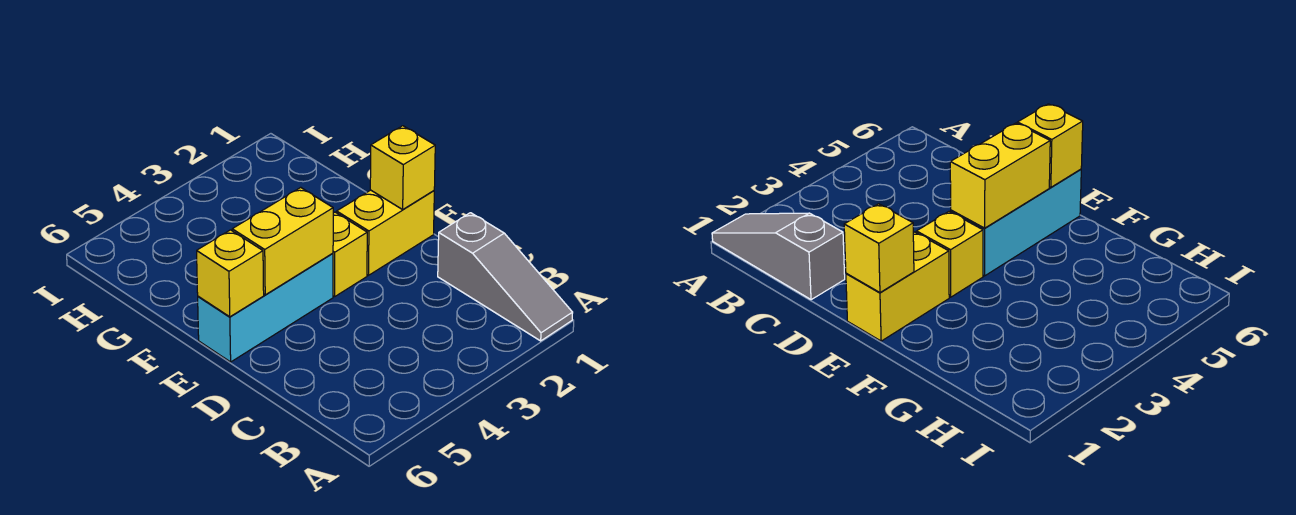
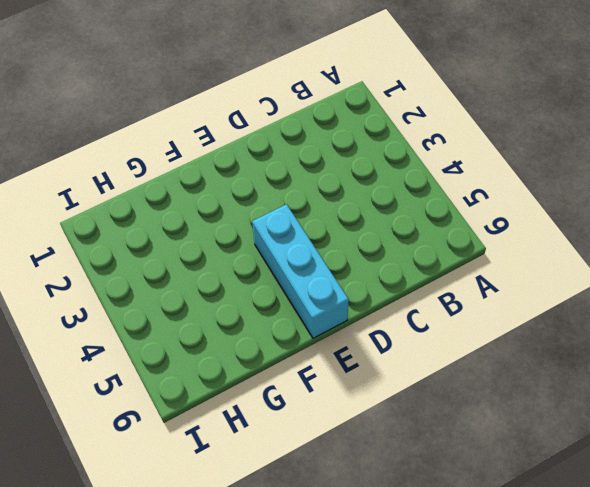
none -> grey slope A1:C1 level 1 top C
none -> yellow brick E1:E2 level 1

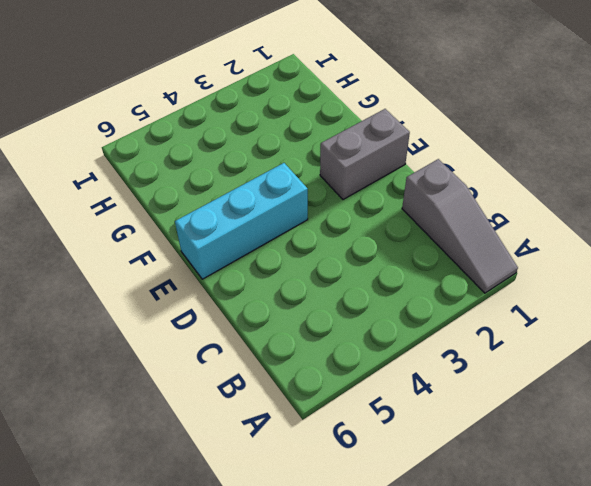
grey brick E1:E2 level 1 -> yellow brick E1:E2 level 1
none -> yellow brick E3 level 1
none -> yellow brick E1 level 2

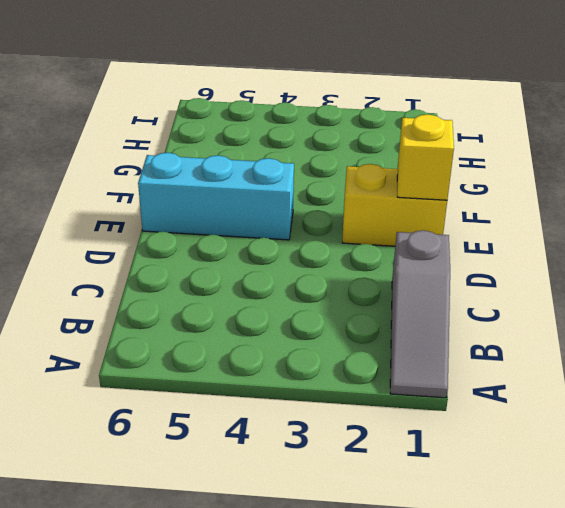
none -> yellow brick E3 level 1
none -> yellow brick E4:E5 level 2

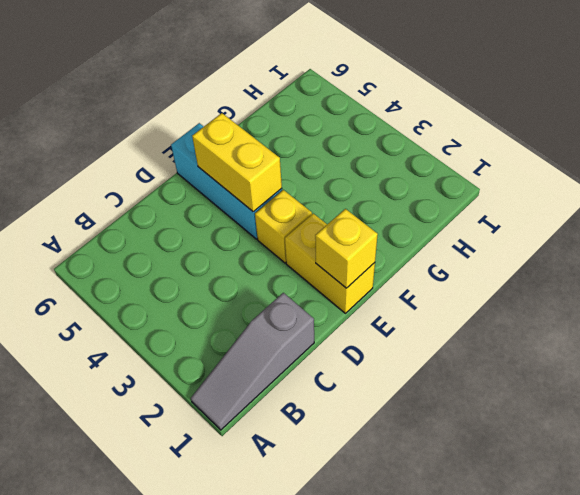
none -> yellow brick E6 level 2

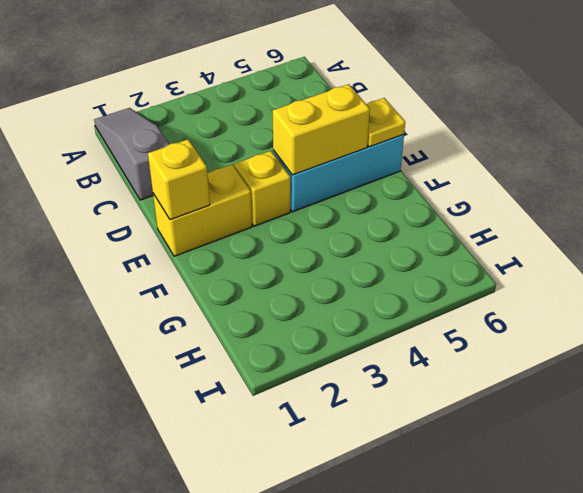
yellow plate E6 level 2 -> yellow brick E6 level 2

